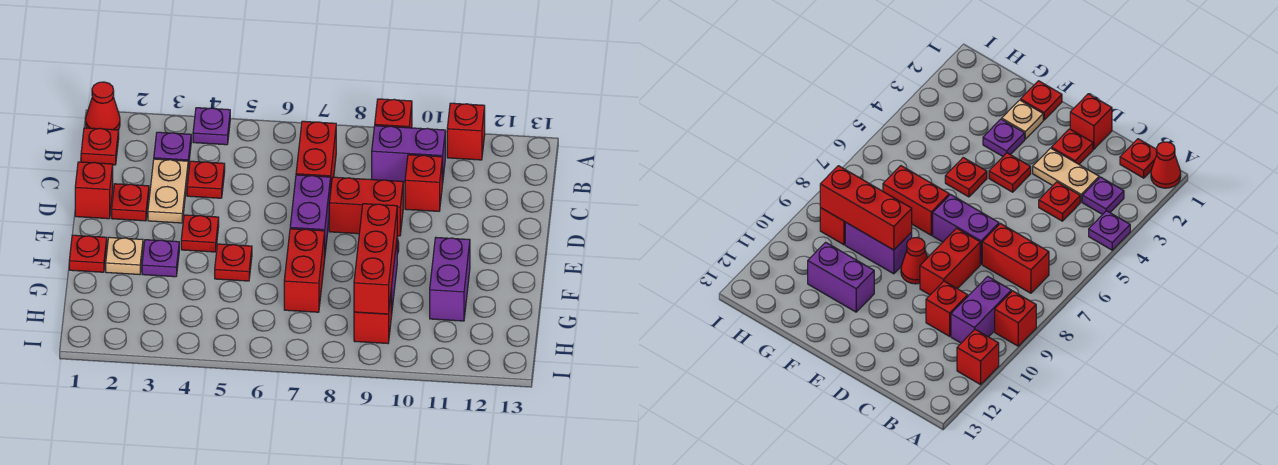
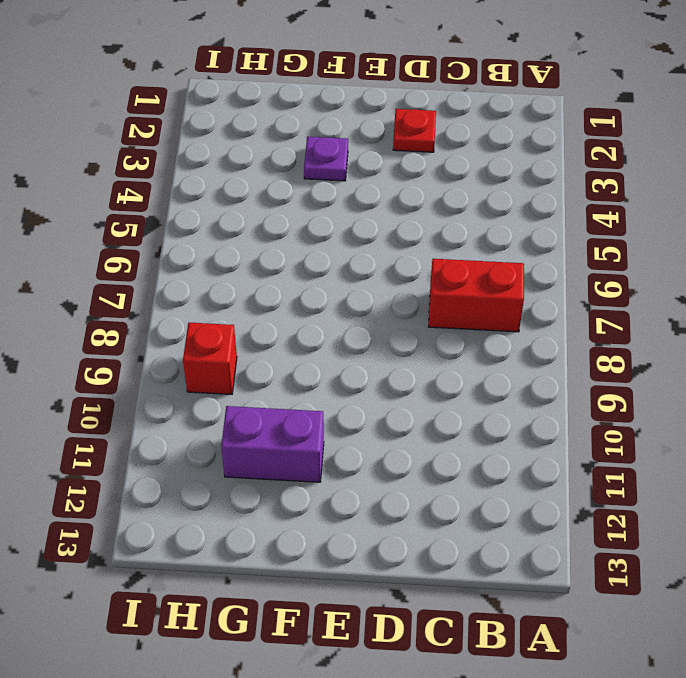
none -> red cone A1 level 1
none -> purple plate A4 level 1
none -> red brick A9 level 1

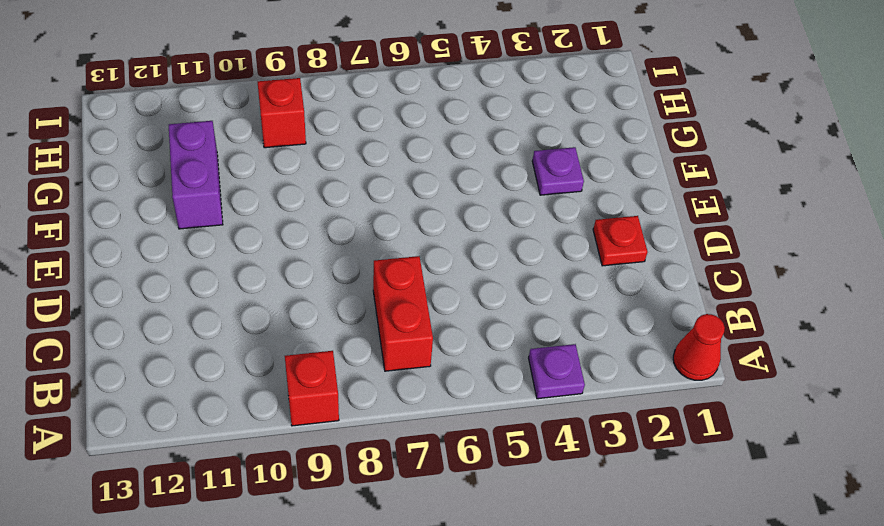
none -> red brick A11 level 1
none -> red plate B1 level 1
none -> purple plate B3 level 1

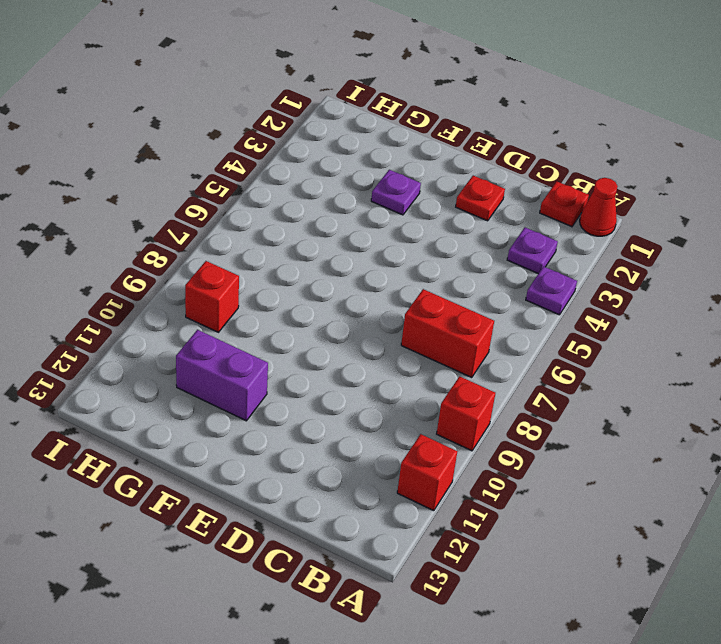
none -> purple brick B9:B10 level 1
none -> tan plate C3:D3 level 1
none -> red plate C4 level 1

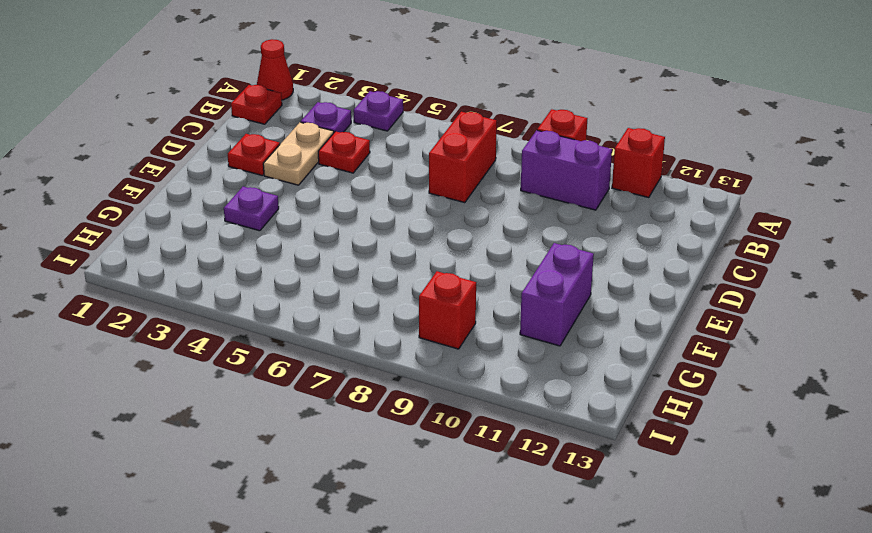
none -> red brick C10 level 1
none -> red brick D1 level 1
none -> purple brick D7:E7 level 1

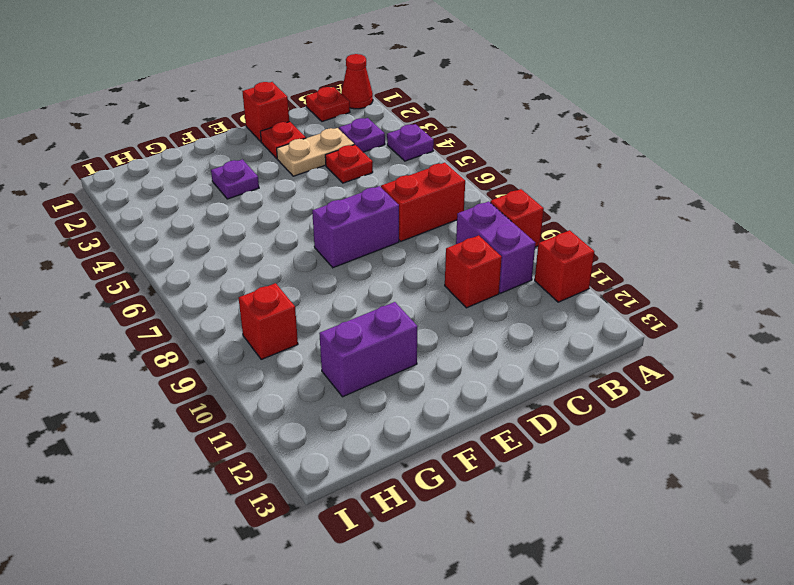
none -> red brick D8:D9 level 1
none -> red plate E4 level 1
none -> red cone E9 level 1

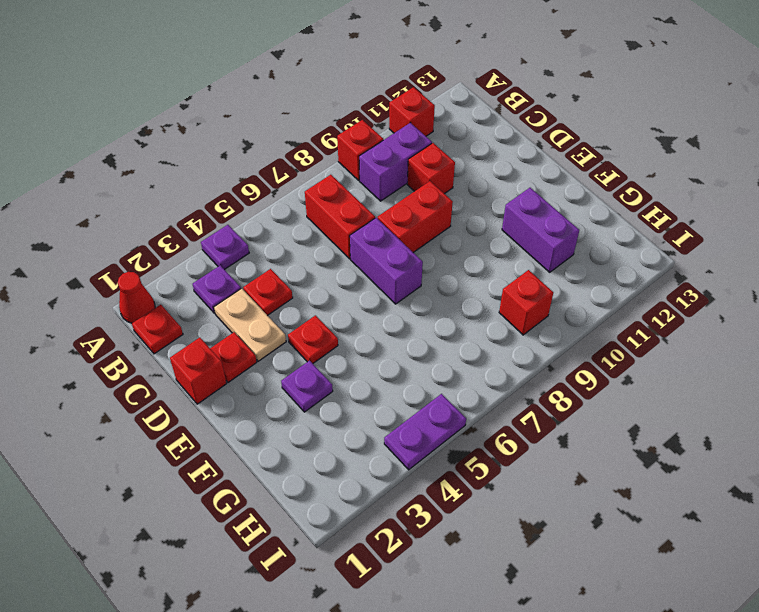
purple plate I4:I5 level 1 -> none
none -> red cone E9 level 1
none -> red plate F1 level 1
none -> tan plate F2 level 1

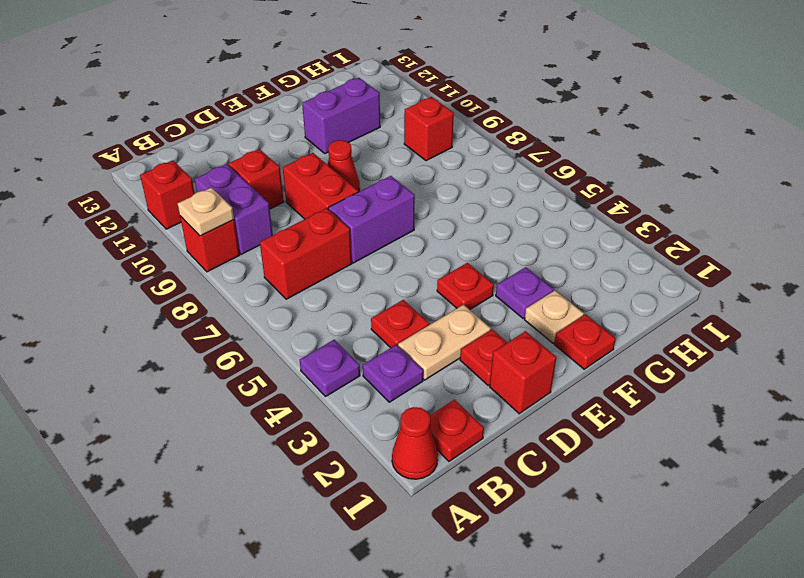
tan plate A9 level 2 -> none
none -> red plate F5 level 1
none -> red brick F7:G7 level 1
none -> purple brick F9:G9 level 1

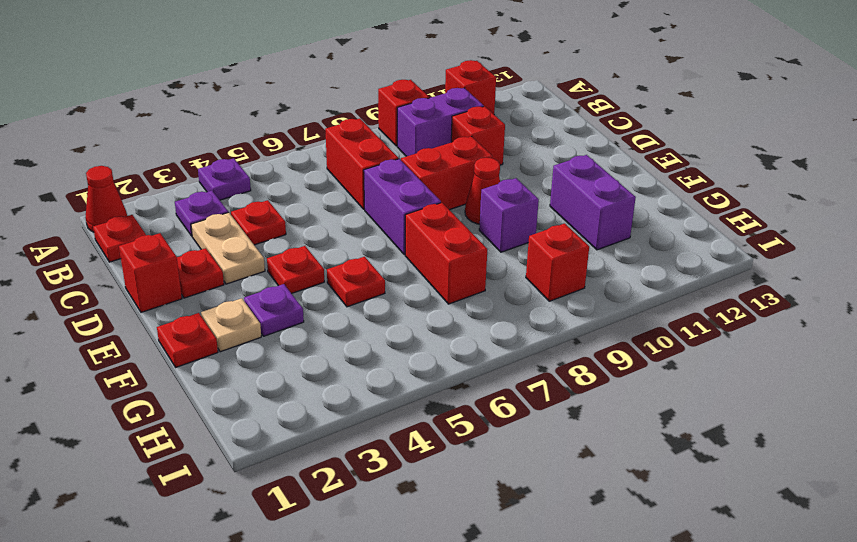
purple brick F9 level 1 -> purple brick F9:G9 level 1
none -> red brick F9:H9 level 2

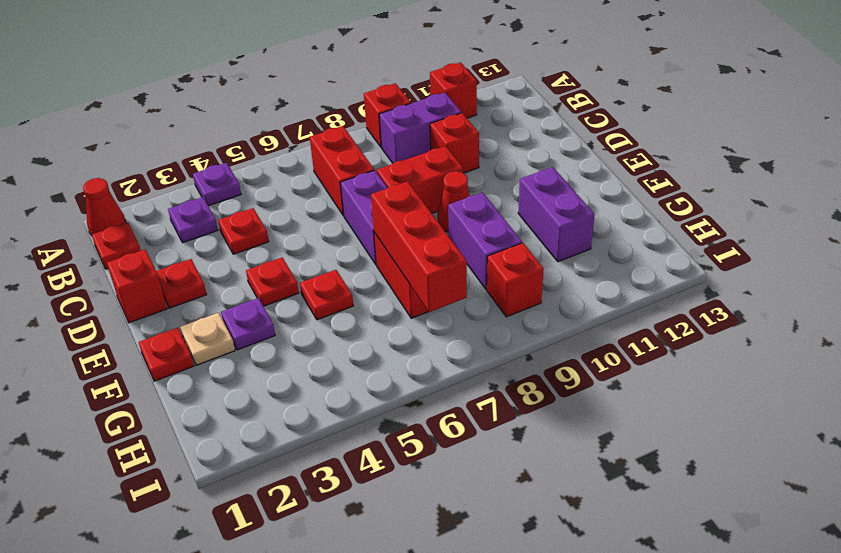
red brick F7:H7 level 2 -> red brick F9:H9 level 2
none -> tan plate C3:D3 level 1

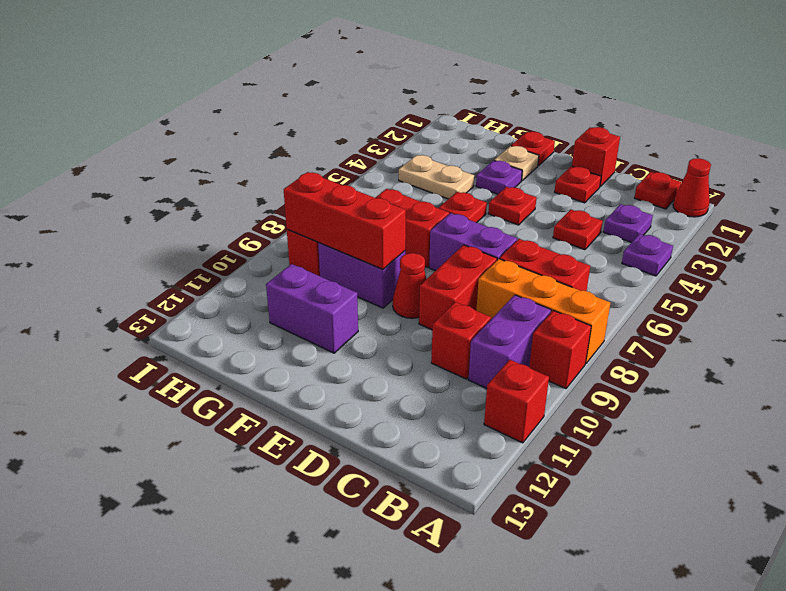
orange brick A8:C8 level 1 -> none
tan plate G4:H4 level 1 -> tan plate C3:D3 level 1

